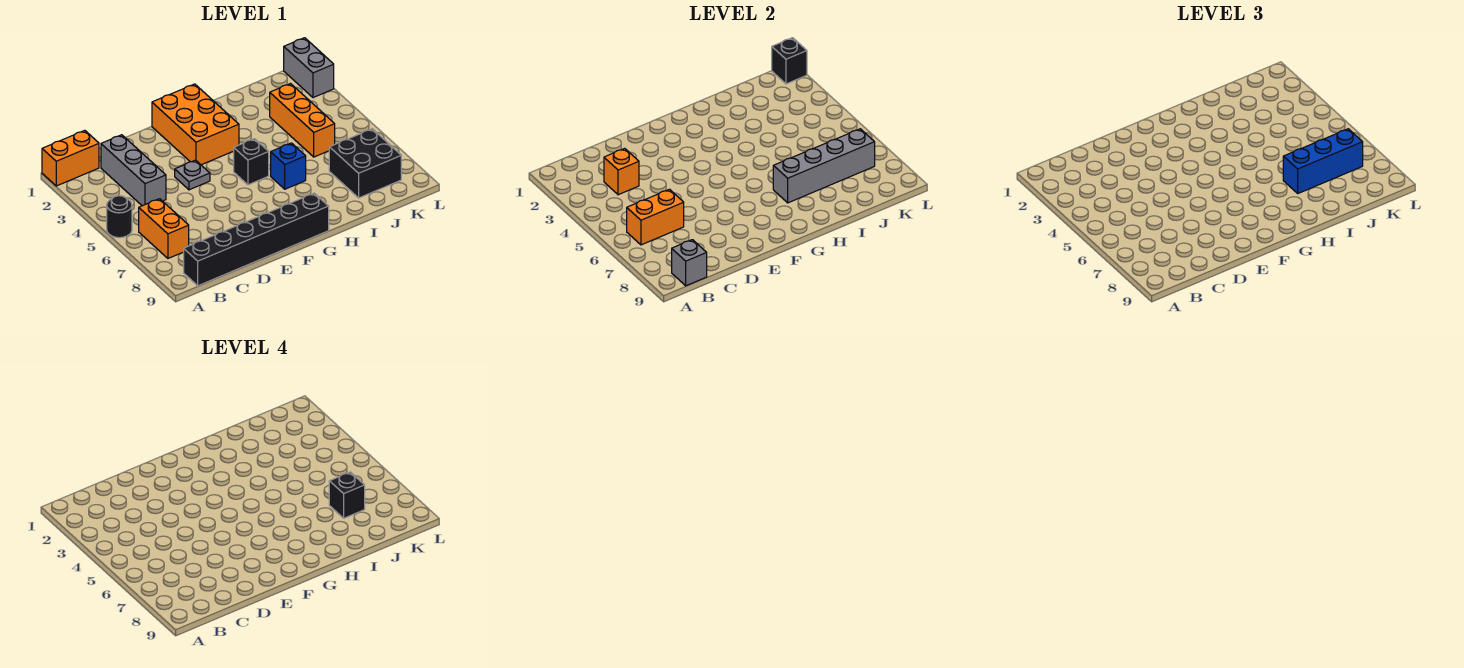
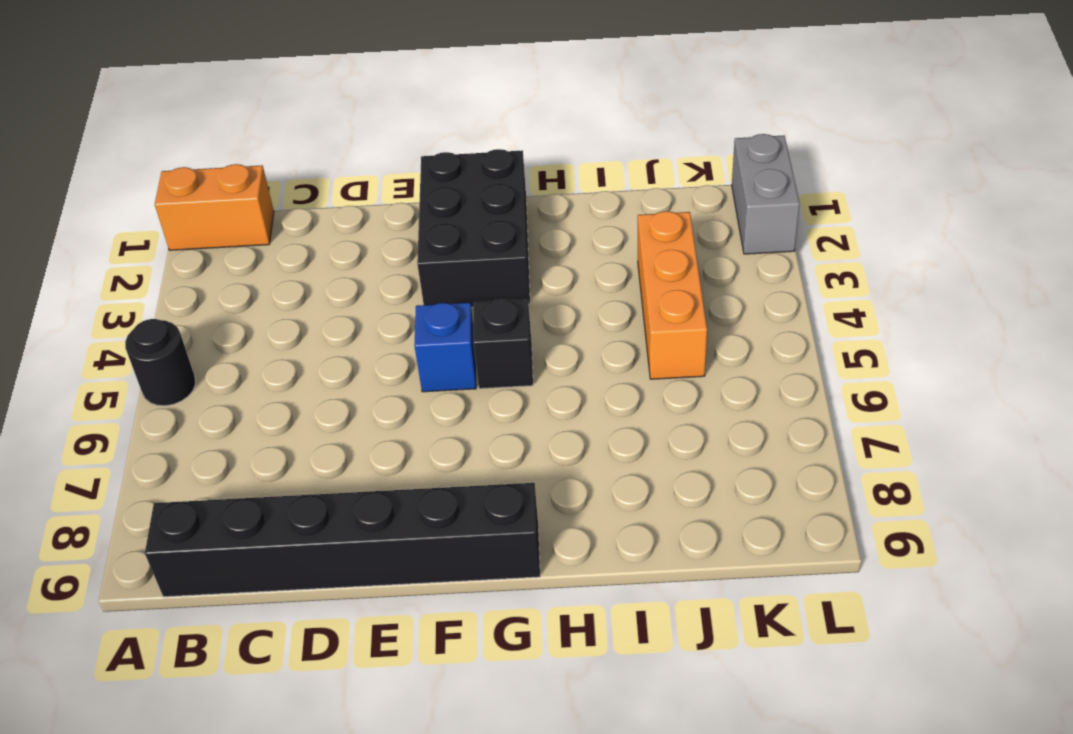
black brick F1:G3 level 1 -> orange brick F1:G3 level 1
blue brick F5 level 1 -> blue brick H6 level 1
none -> orange brick B6:B7 level 1
none -> grey brick C2:C4 level 1
none -> grey plate E4 level 1

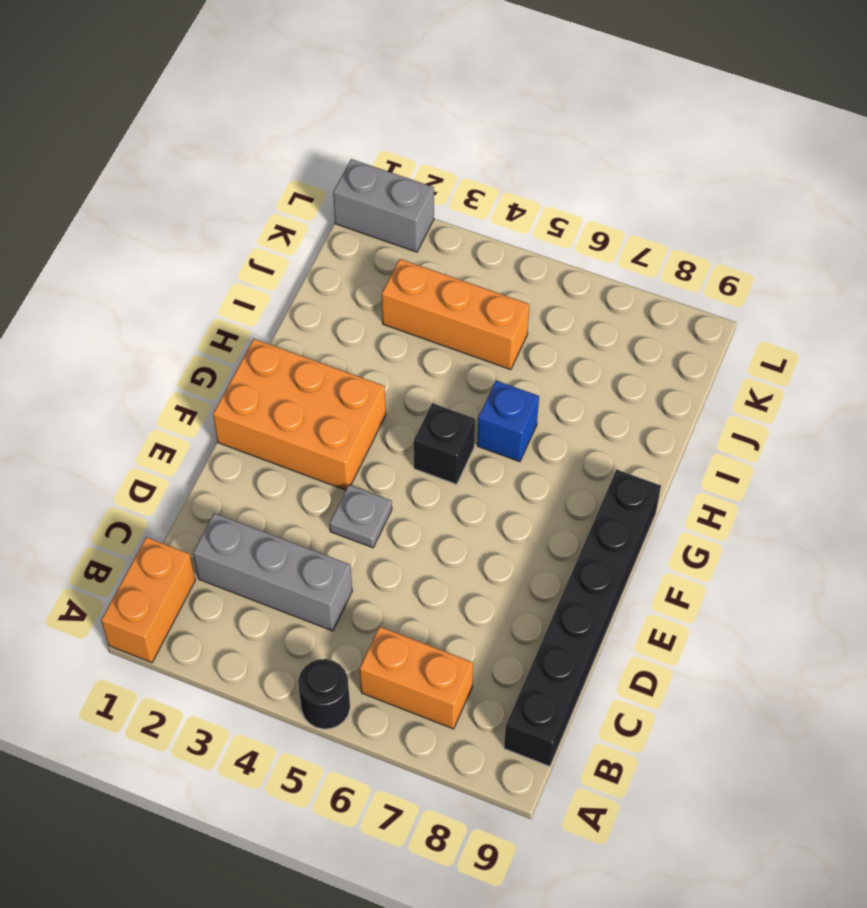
none -> black brick J7:K8 level 1
none -> orange brick B6:C6 level 2
none -> grey brick B9 level 2

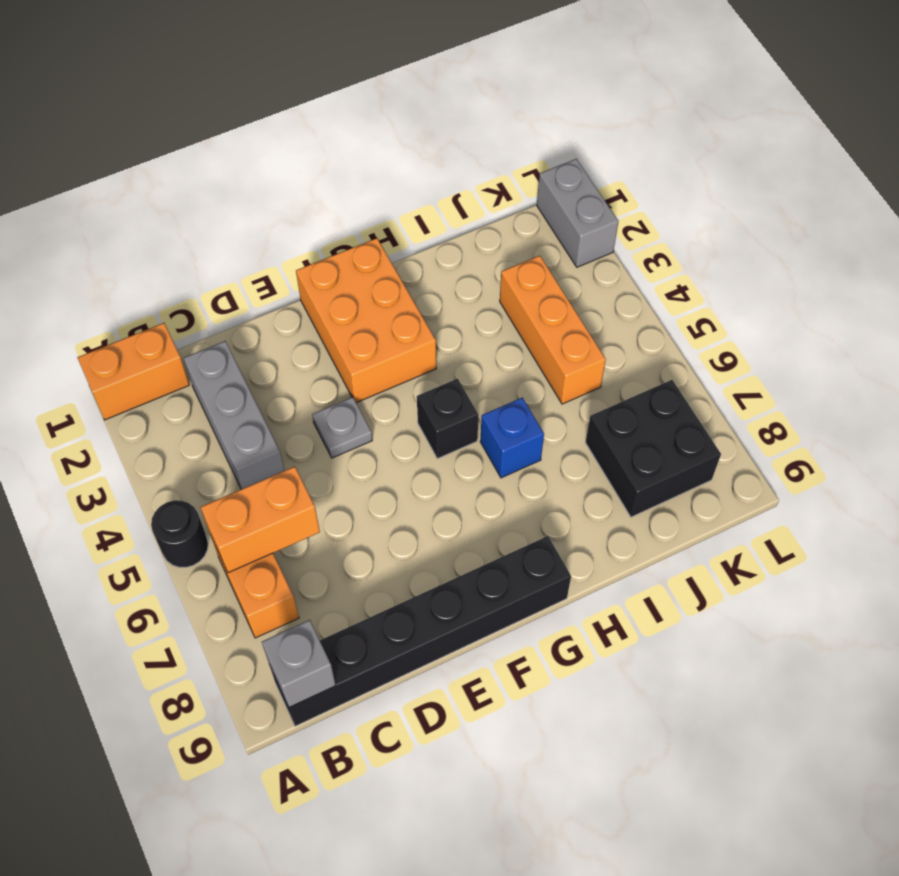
none -> orange brick C3 level 2
none -> grey brick H7:K7 level 2
none -> black brick L1 level 2

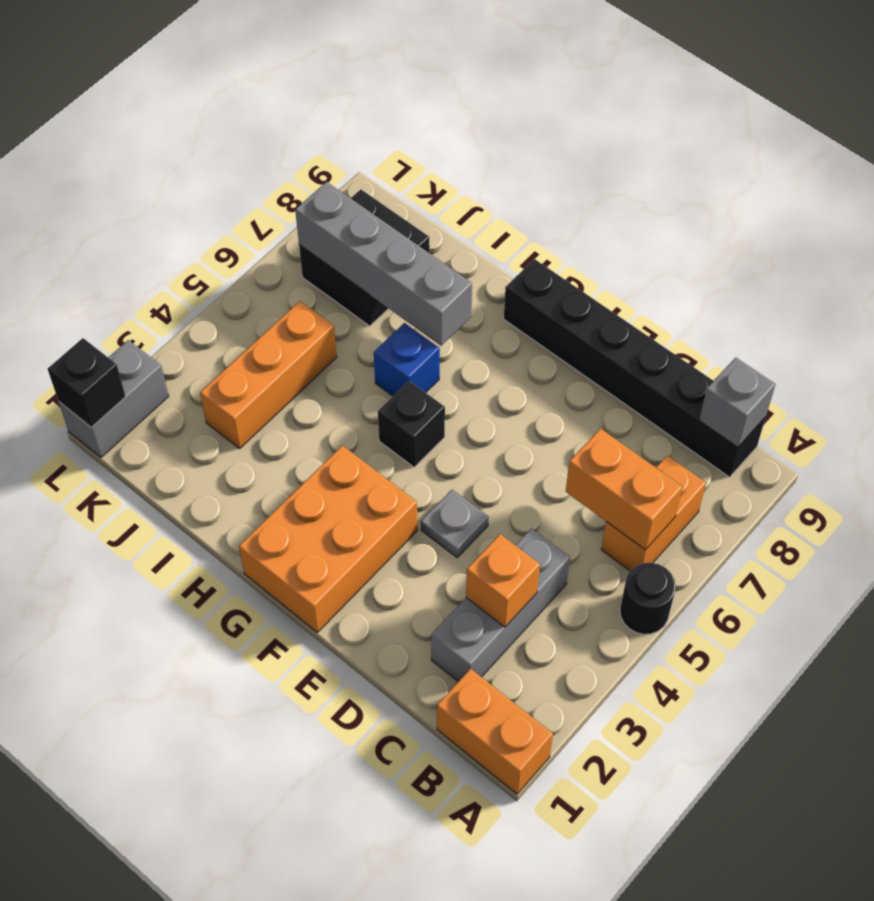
none -> blue brick I7:K7 level 3
none -> black brick J7 level 4

